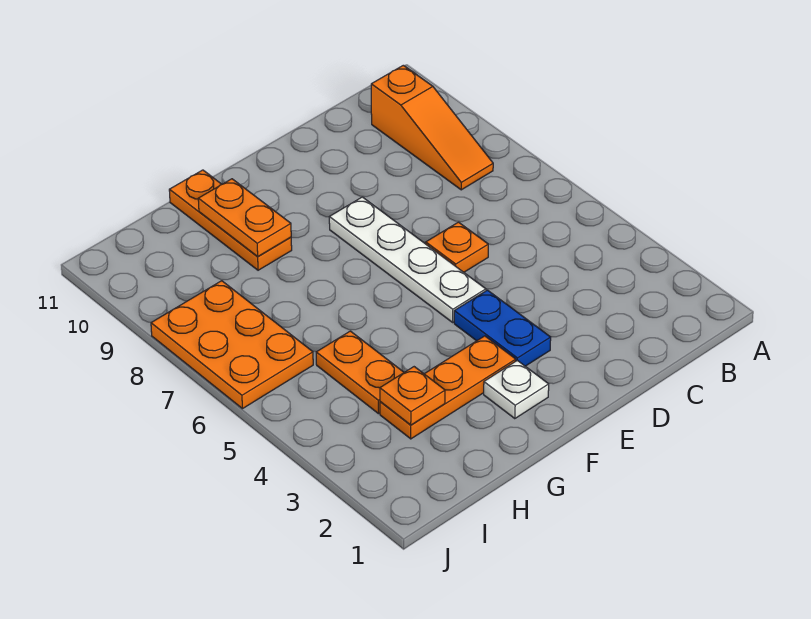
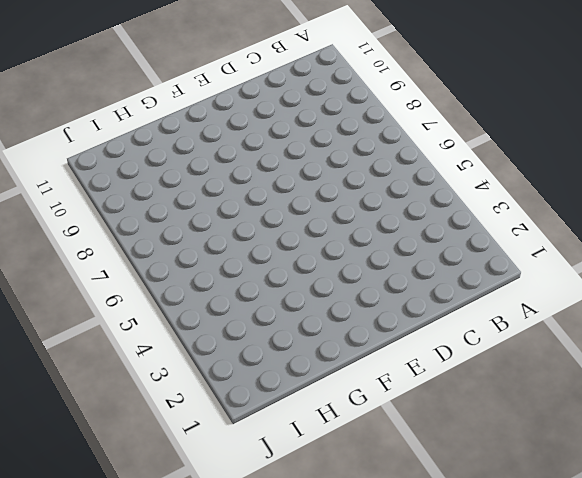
none -> orange slope B8:B10 level 1 top 10
none -> orange plate D6 level 1

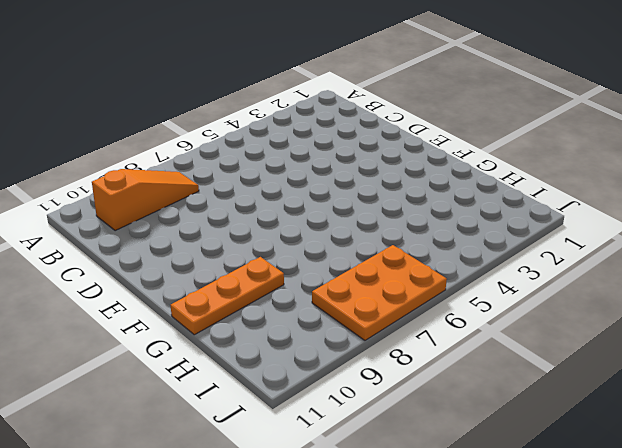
none -> orange plate D6 level 1
none -> blue plate E3:E4 level 1

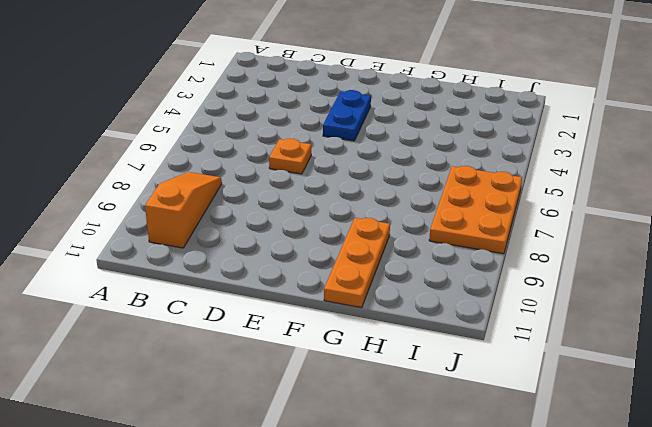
none -> white plate E5:E8 level 1
none -> white plate F2 level 1

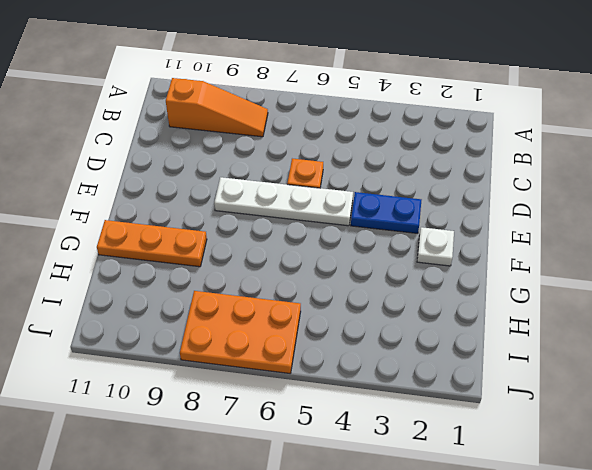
none -> orange plate F3:H3 level 1
none -> orange plate H4:H5 level 1

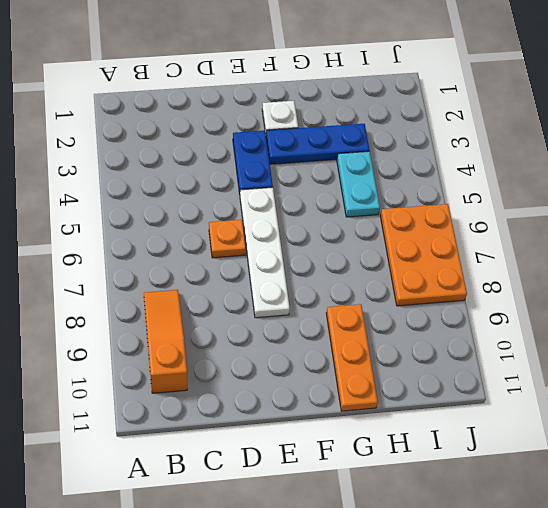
blue plate F3:H3 level 1 -> orange plate F3:H3 level 1
cyan plate H4:H5 level 1 -> orange plate H4:H5 level 1
none -> orange plate G9:G10 level 2
none -> orange plate H3 level 2

